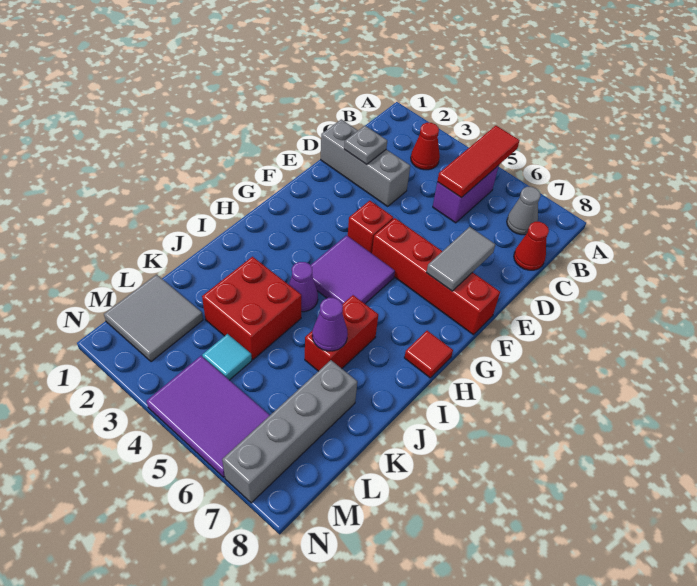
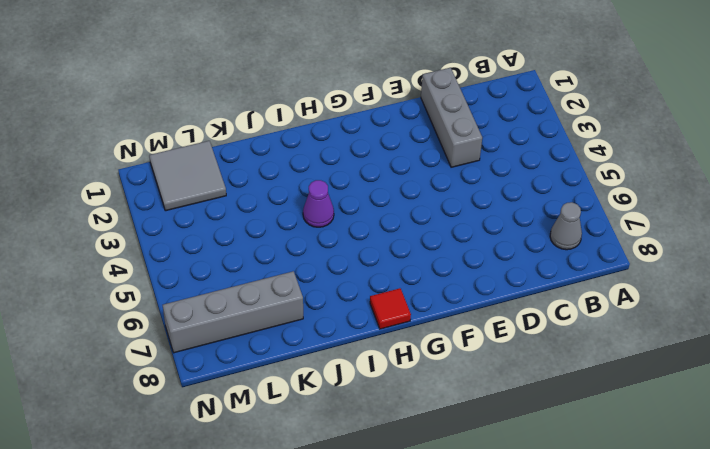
none -> red cone B3 level 1
none -> purple brick B5:C5 level 1
none -> red cone C8 level 1

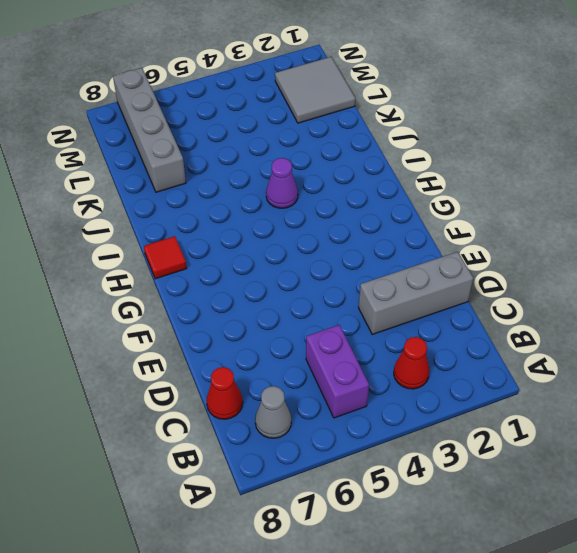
none -> red brick F4 level 1
none -> red brick F5:F8 level 1
none -> purple tile G4:H5 level 1

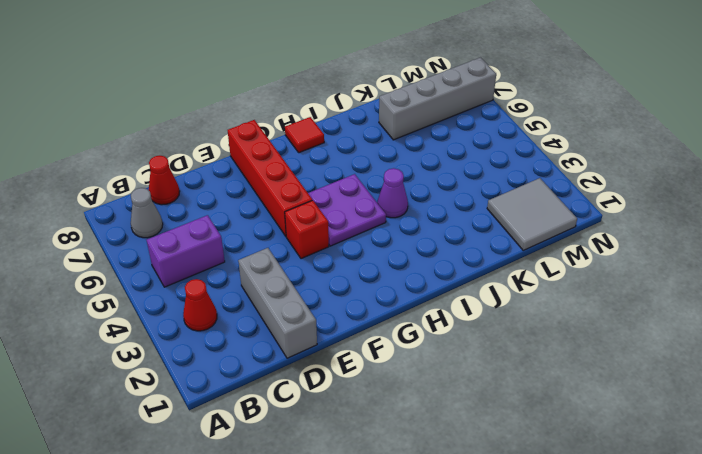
purple plate G4:H5 level 1 -> purple tile G4:H5 level 1
none -> red brick I6:J6 level 1
none -> red brick J3:K4 level 1
none -> cyan tile L4 level 1

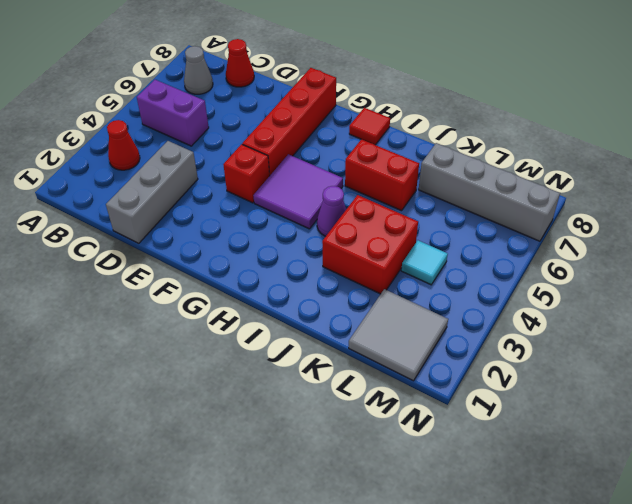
none -> purple tile M4:N6 level 1
none -> red tile A5:C5 level 2
none -> grey plate D2 level 2

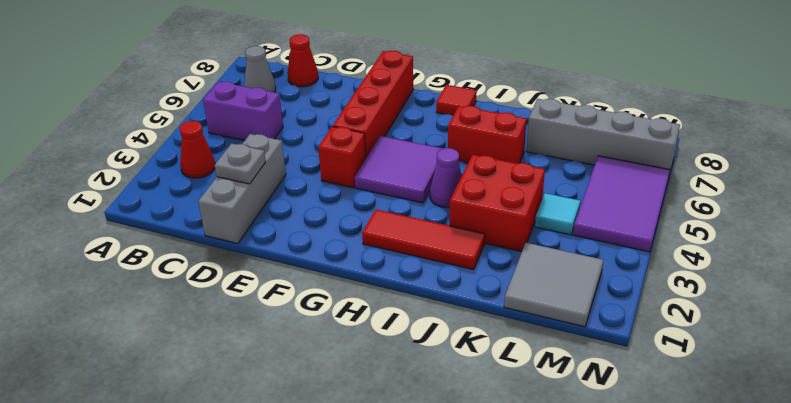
red tile H2:J2 level 1 -> red tile A5:C5 level 2
none -> grey tile E7:F7 level 2
none -> purple cone J6 level 2

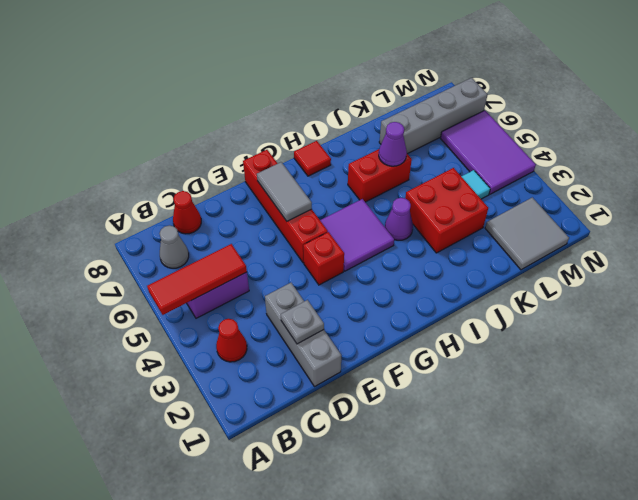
grey tile F6:F7 level 2 -> grey tile E7:F7 level 2

